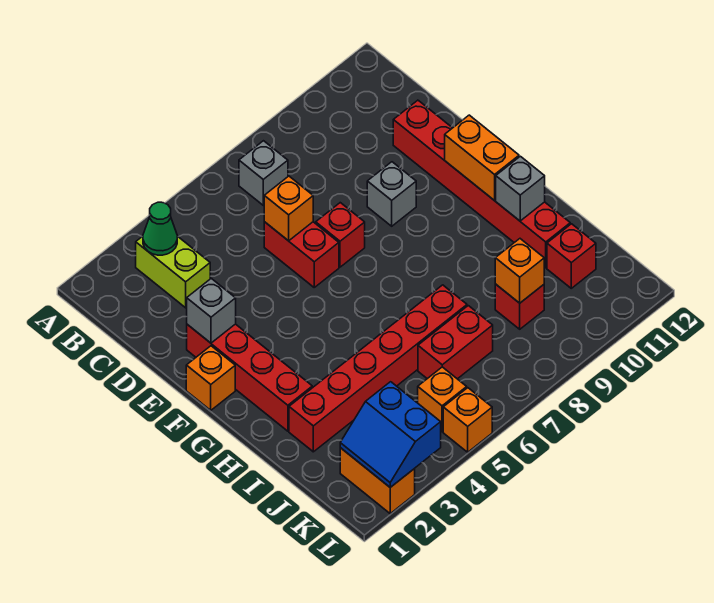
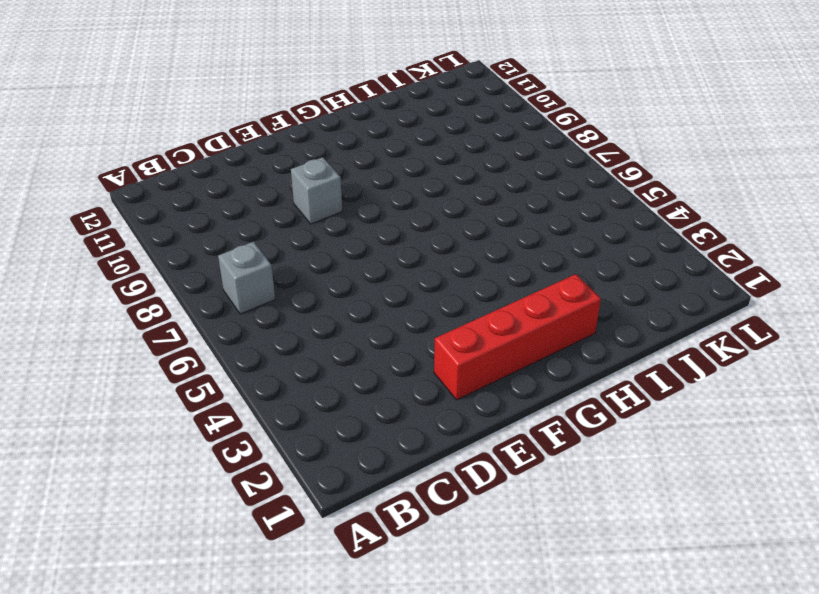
none -> lime brick B3:C3 level 1
none -> red brick D6:E6 level 1
none -> red brick D11:I11 level 1

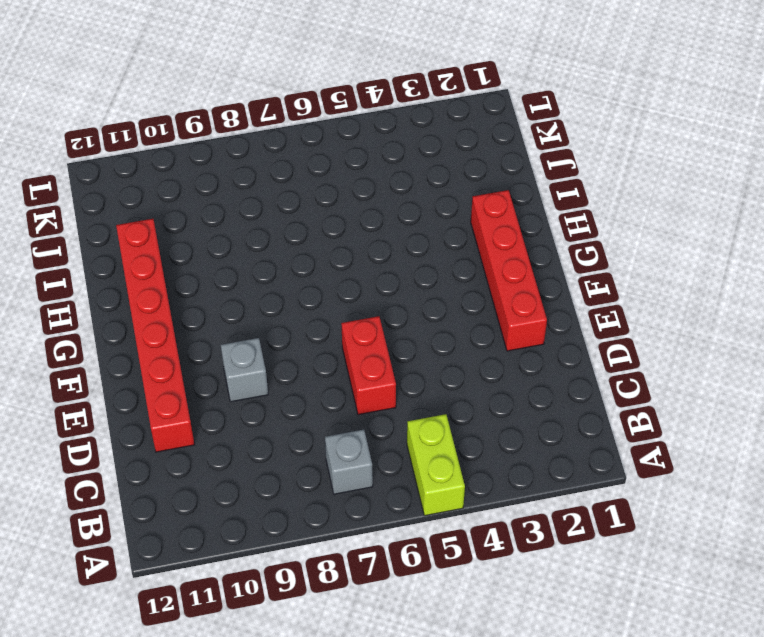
lime brick A5:B5 level 1 -> lime brick B3:C3 level 1
none -> red brick E7 level 1
none -> orange brick F1 level 1
none -> red brick I2:I7 level 1

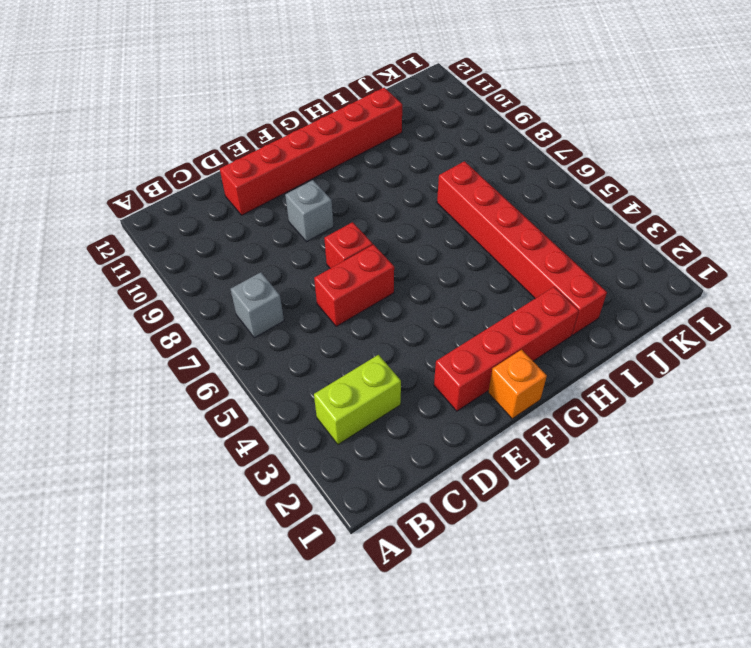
none -> red brick J6:J7 level 1
none -> red brick J9 level 1
none -> red brick J11 level 1

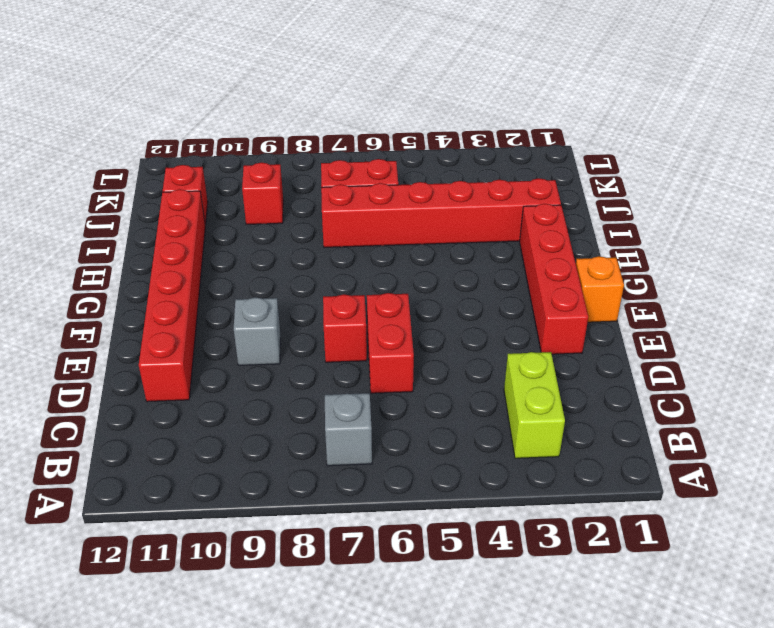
none -> orange brick K2:L2 level 1
none -> orange brick K5 level 1
none -> orange brick L5 level 1

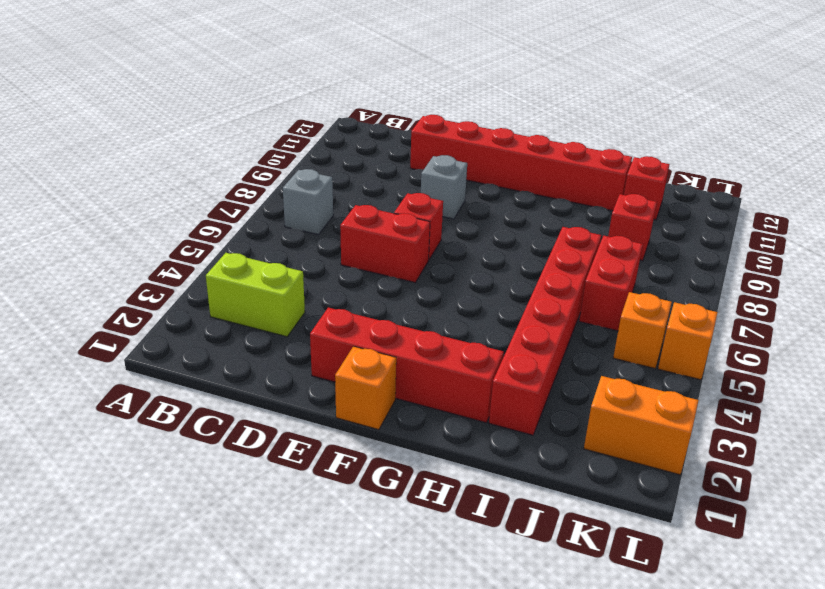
none -> green cone B3 level 2
none -> orange brick D6 level 2
none -> grey brick E2 level 2

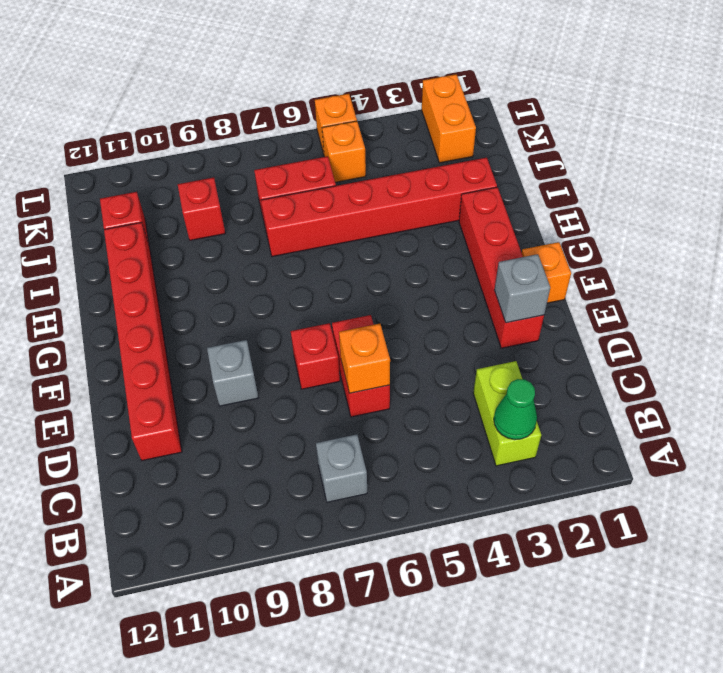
none -> orange brick F11:G11 level 2
none -> grey brick H11 level 2
none -> orange brick J9 level 2

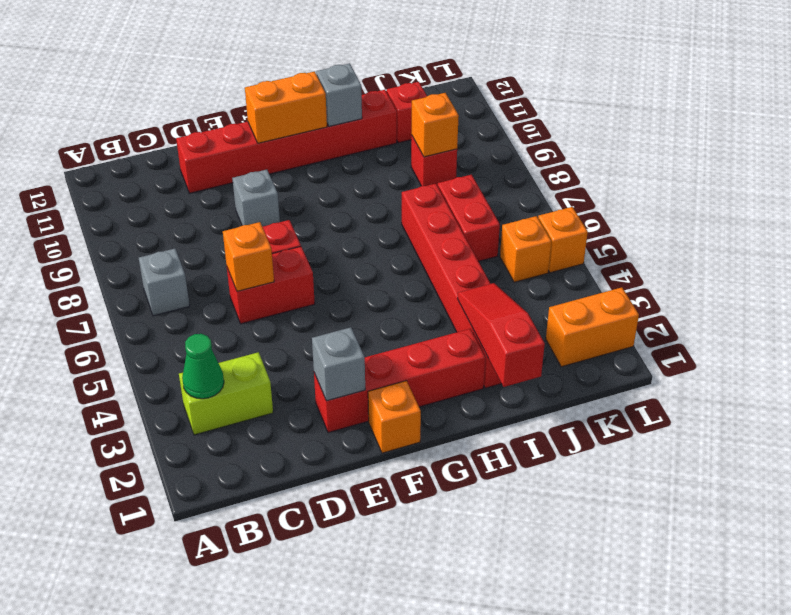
red slope I1:I3 level 2 top 1 -> none
none -> blue slope K2:L3 level 2 top 3

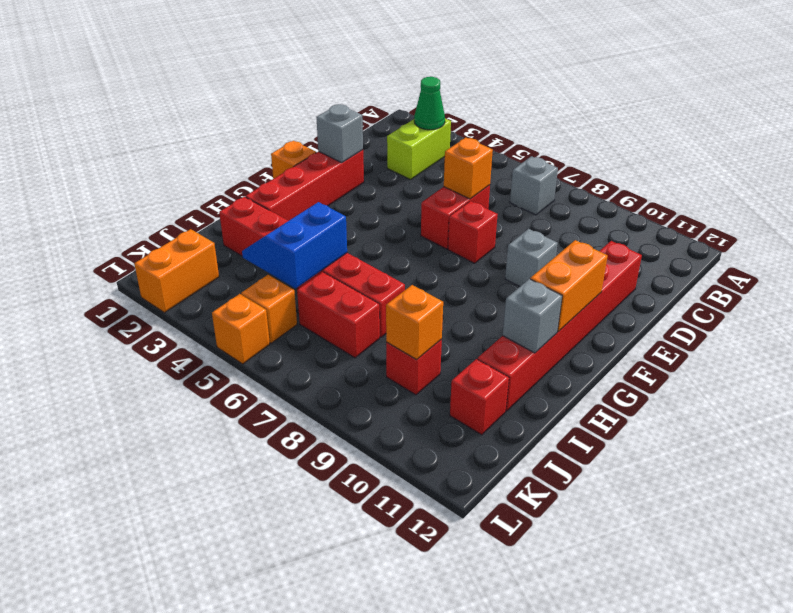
blue slope I4:J5 level 2 top 5 -> blue slope K2:L3 level 2 top 3

